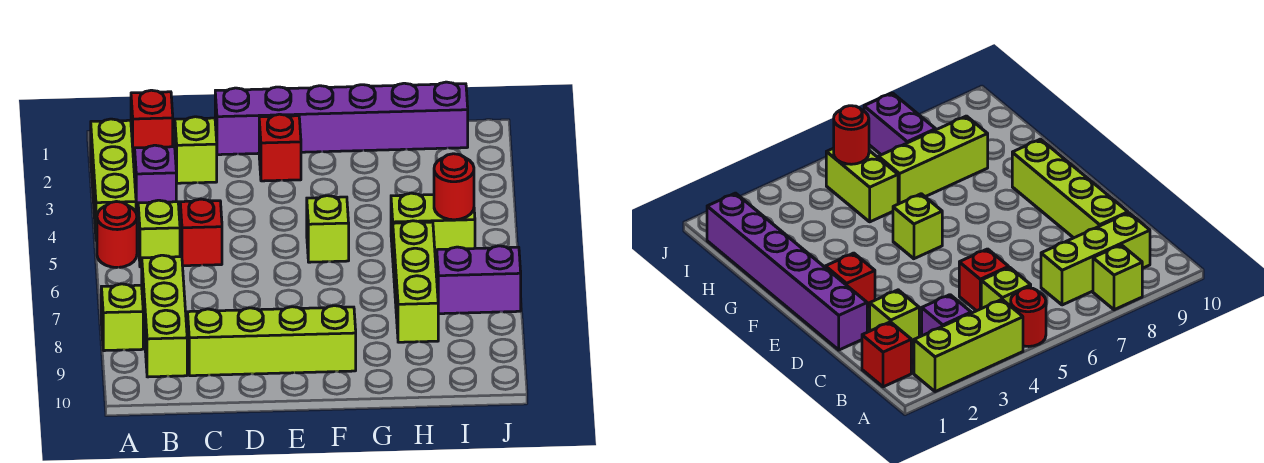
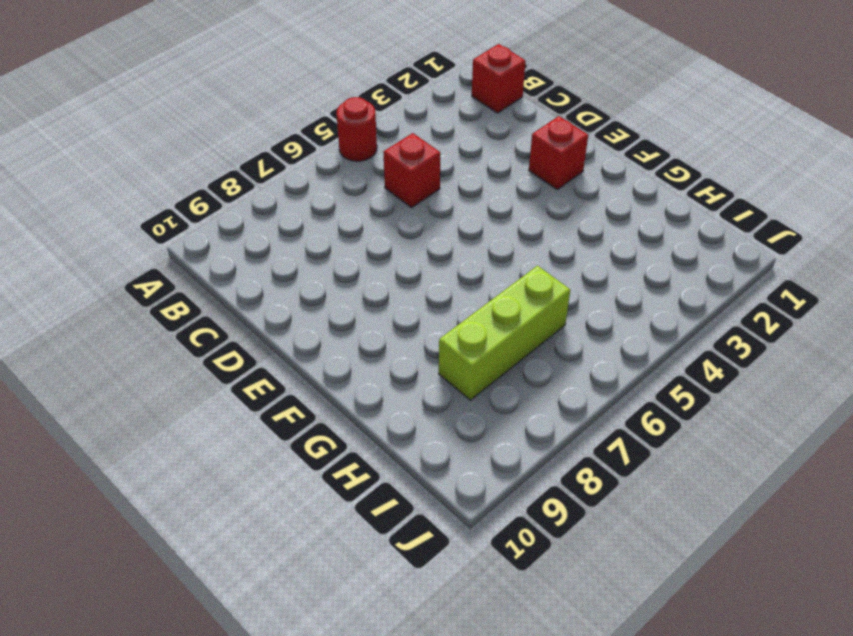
none -> lime brick A2:A4 level 1
none -> lime brick A8 level 1
none -> purple brick B3 level 1

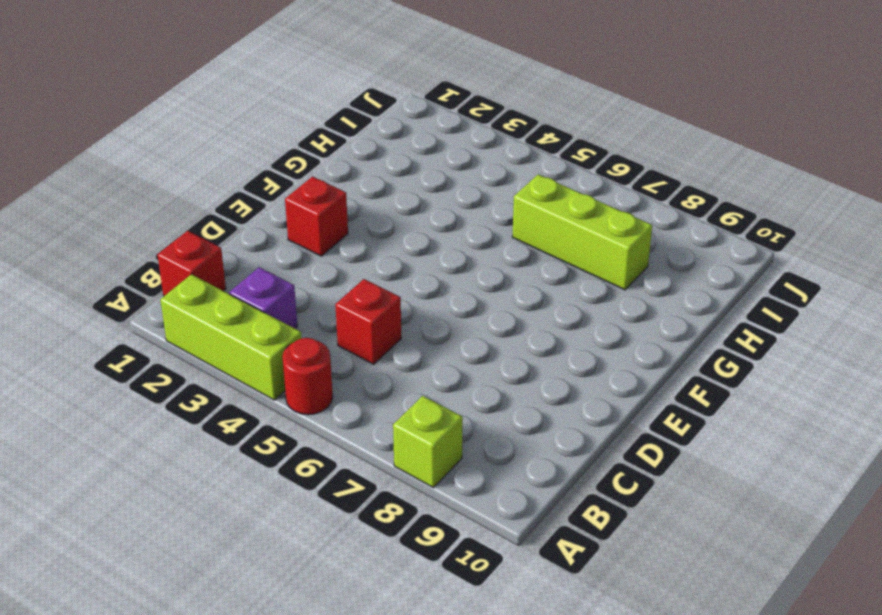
none -> lime brick B5 level 1
none -> lime brick B7:B9 level 1
none -> lime brick C2 level 1

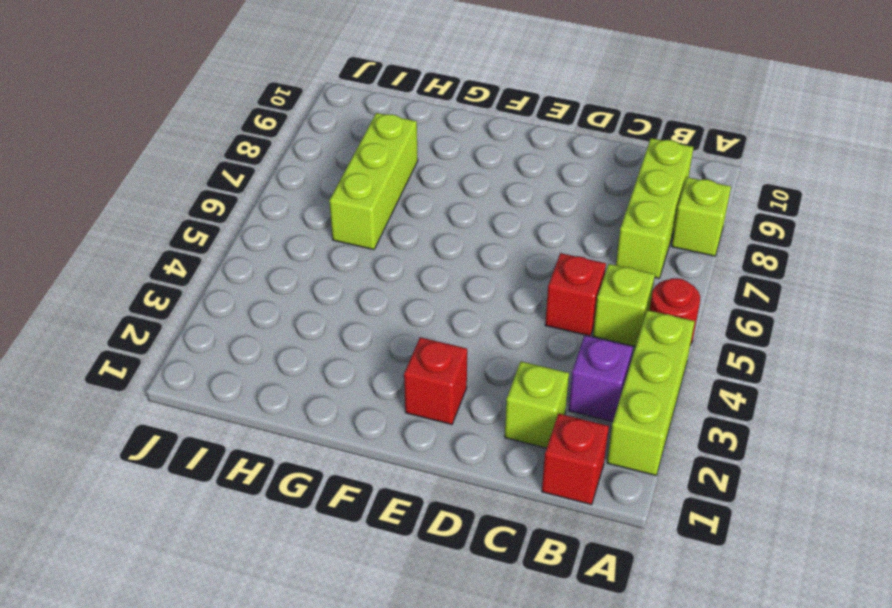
none -> lime brick C9:F9 level 1
none -> purple brick D1:I1 level 1
none -> lime brick F5 level 1

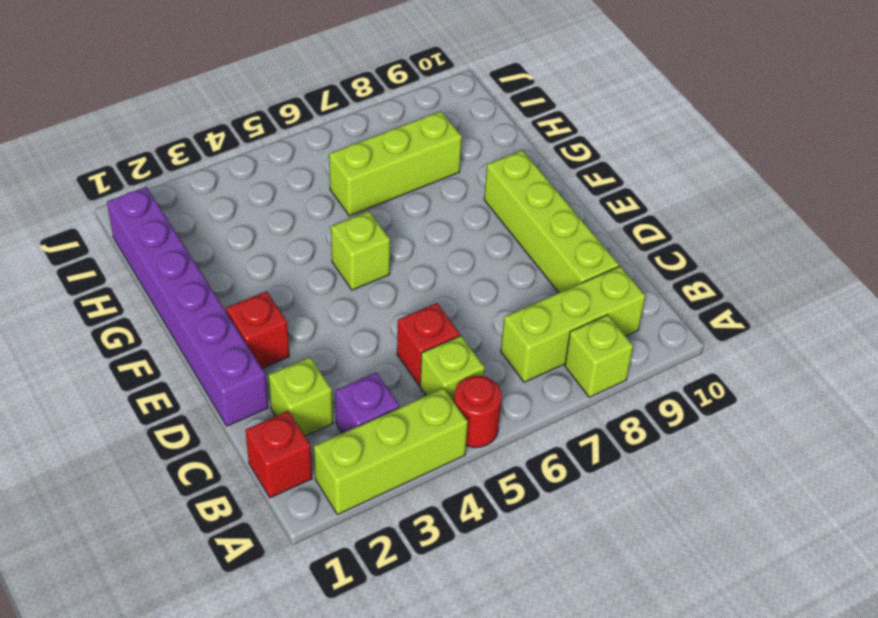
none -> lime brick H5:I5 level 1
none -> purple brick I7:J7 level 1
none -> red round brick I5 level 2

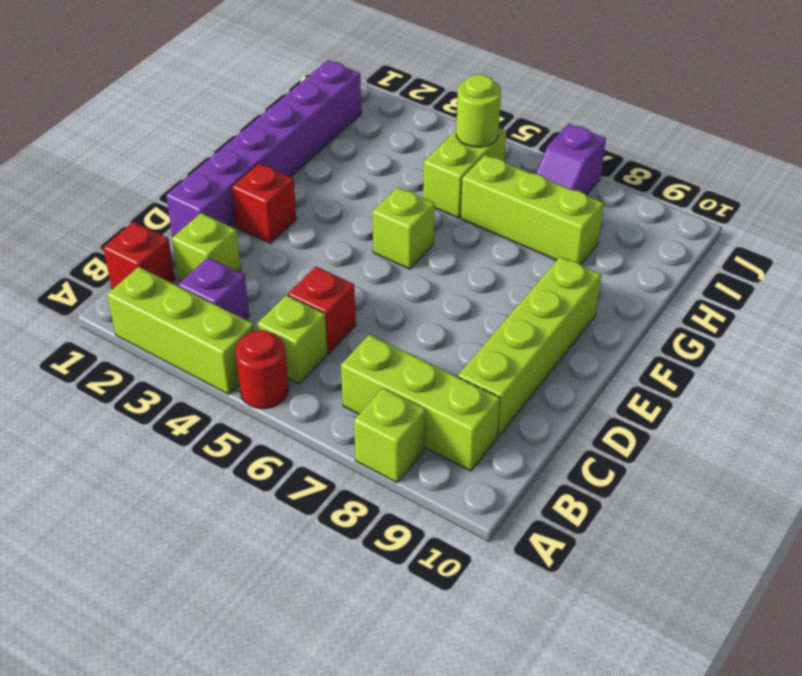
lime round brick I5 level 2 -> red round brick I5 level 2
purple slope I7:J7 level 1 top J -> purple brick I7:J7 level 1

